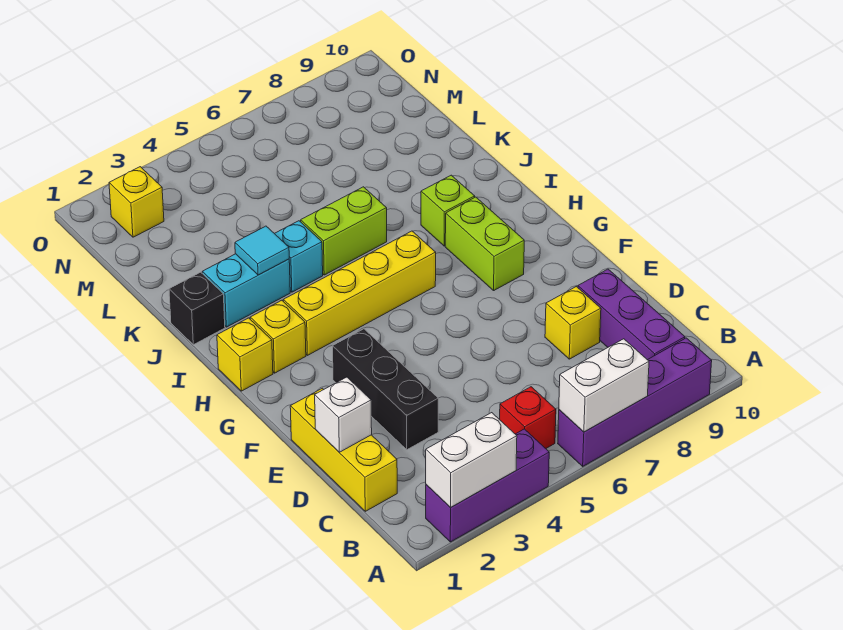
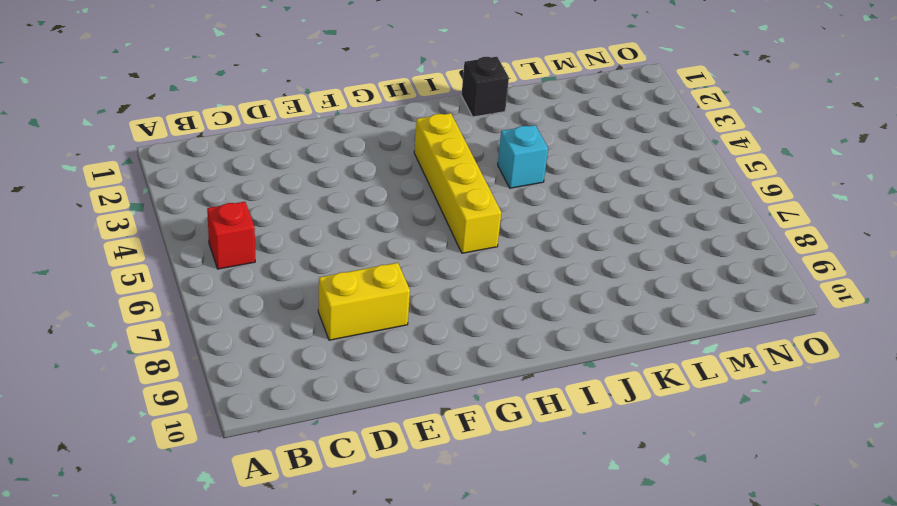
yellow brick D8:E8 level 1 -> yellow brick D8 level 1
none -> purple brick A2:A4 level 1
none -> purple brick A6:A9 level 1
none -> purple brick B9:D9 level 1

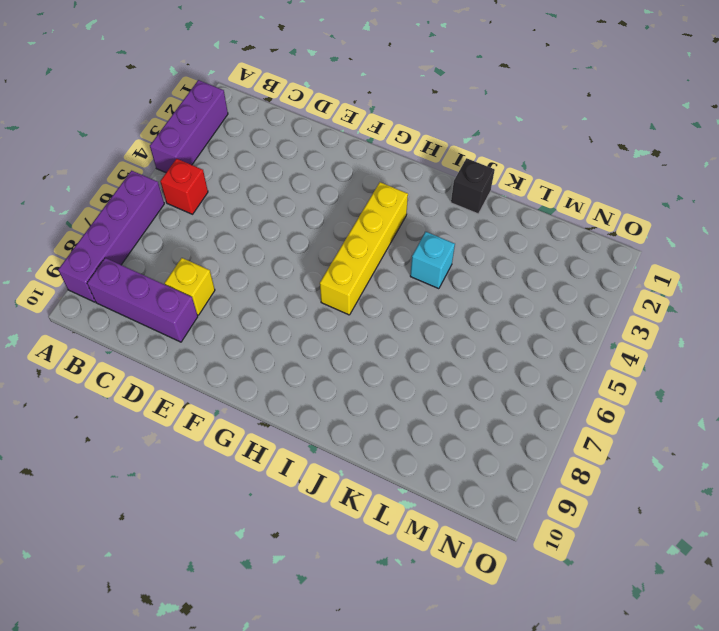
none -> yellow brick C1:E1 level 1
none -> black brick D3:F3 level 1
none -> lime brick G8:H8 level 1

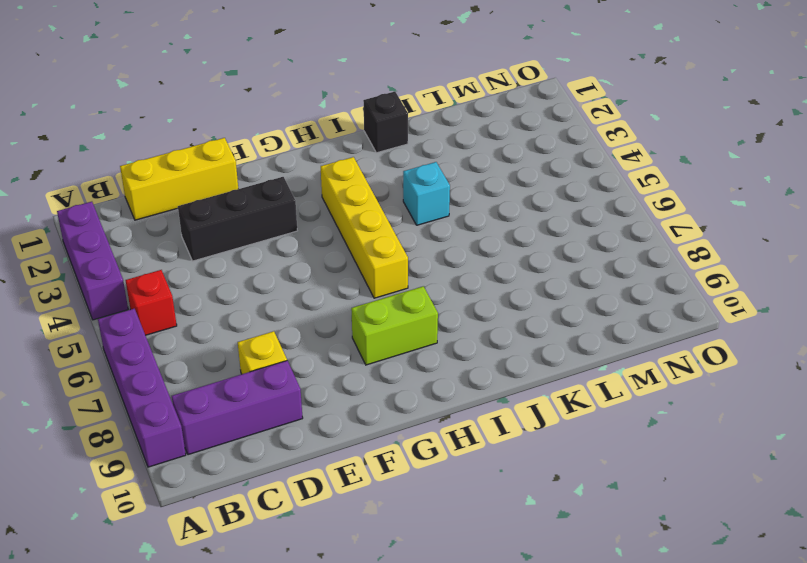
none -> yellow brick H1 level 1
none -> yellow brick H2 level 1
none -> lime brick I8 level 1

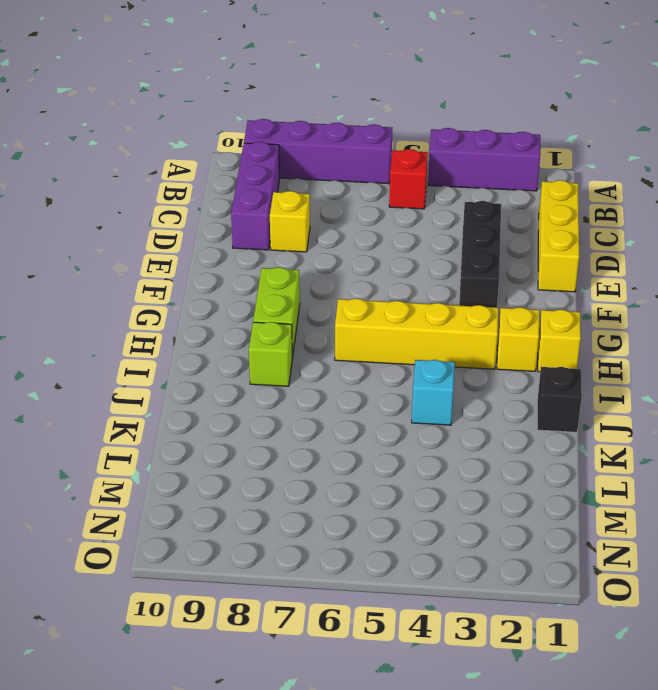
none -> cyan brick J2:J3 level 1
none -> lime brick J5:J6 level 1
none -> yellow brick N2 level 1

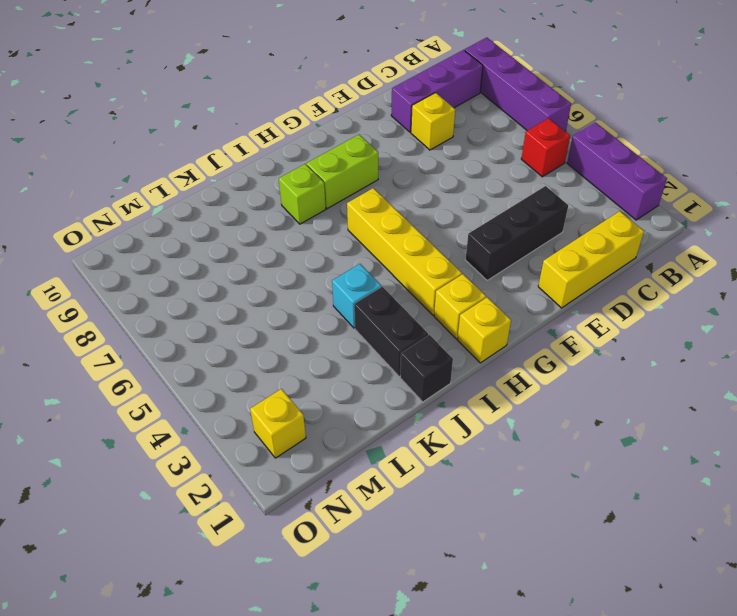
black brick J2:J3 level 1 -> cyan brick J2:J3 level 1
none -> lime brick J5:J6 level 1
none -> white brick A2:A3 level 2
none -> white brick A6:A7 level 2

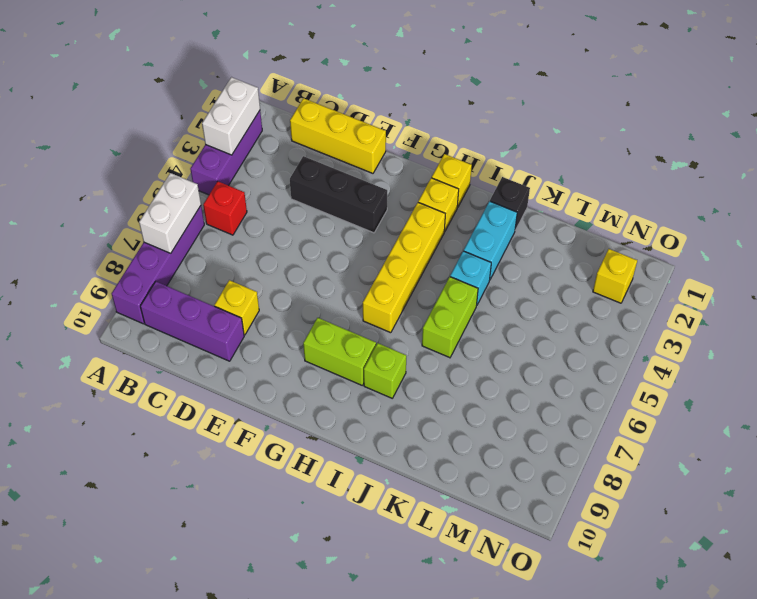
none -> white brick D1 level 2
none -> cyan tile J3 level 2

